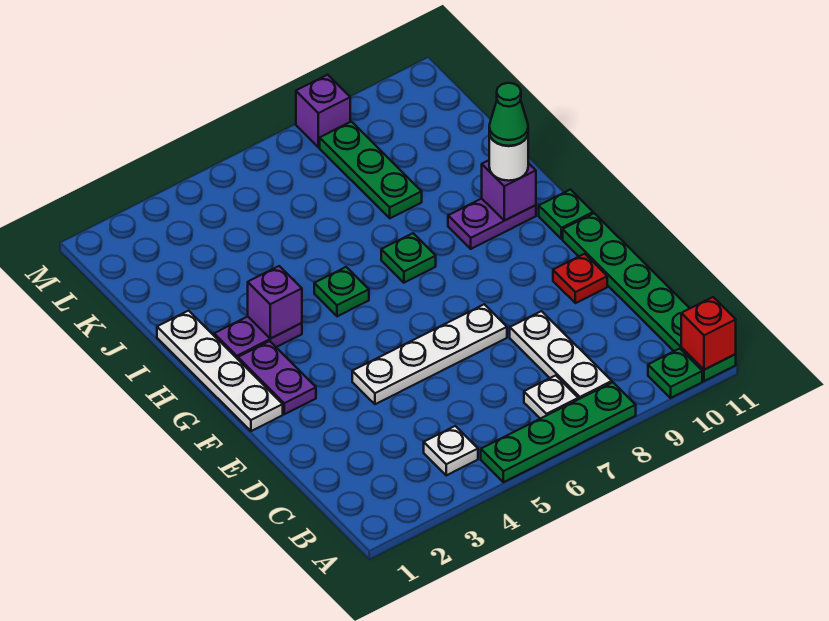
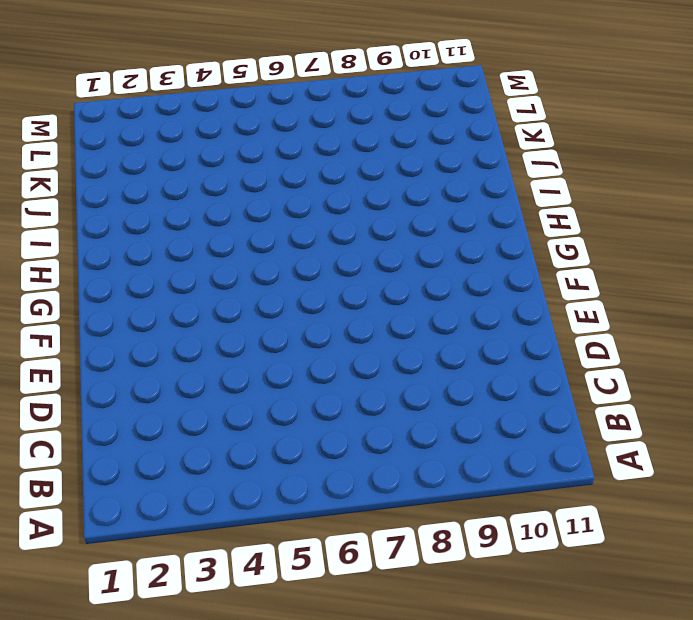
none -> green plate A5:A8 level 1
none -> green plate A10 level 1
none -> green plate A11:F11 level 1

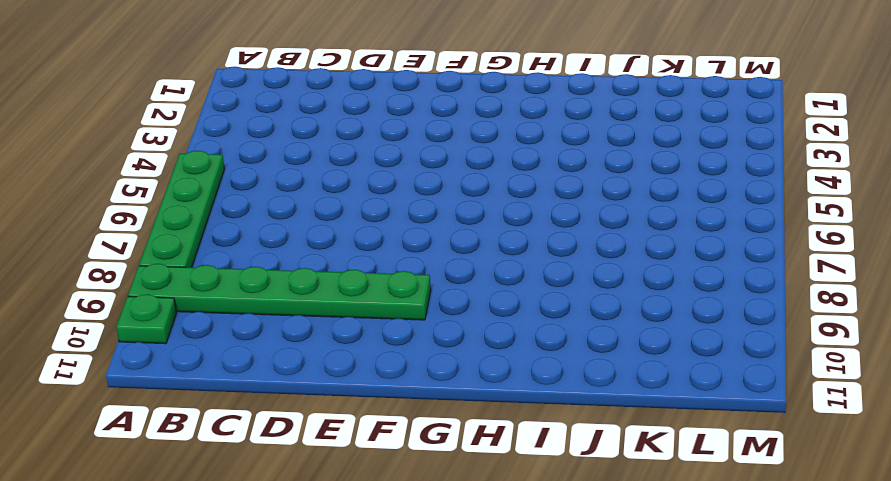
green plate A9:F9 level 1 -> green plate A11:F11 level 1
none -> white plate B4 level 1
none -> white plate B7 level 1
none -> white plate B8:D8 level 1

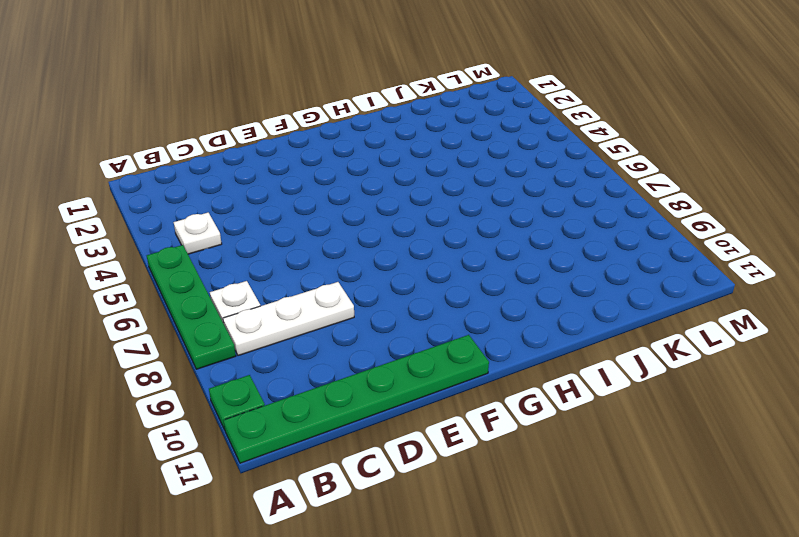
none -> white plate E4:E7 level 1
none -> red plate E10 level 1
none -> white plate F1:I1 level 1

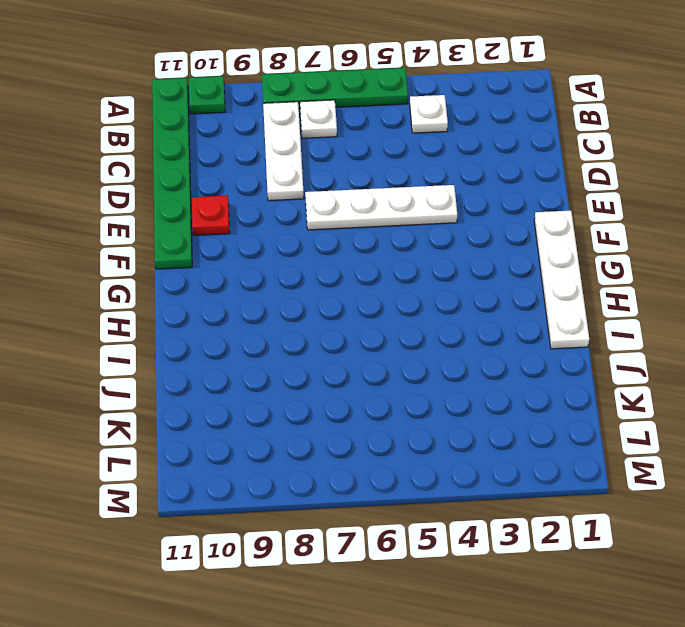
none -> purple plate F2:G2 level 1
none -> green plate G11 level 1
none -> purple plate H2:H3 level 1

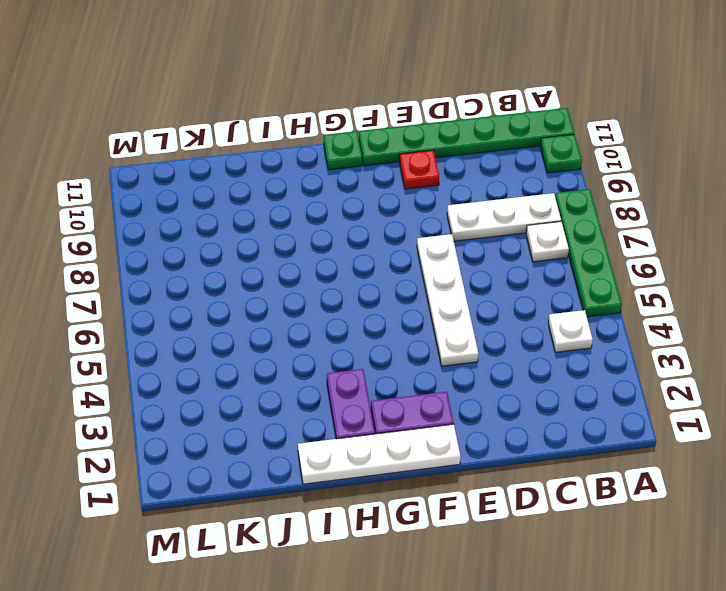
none -> green plate H5 level 1
none -> green plate H7 level 1
none -> purple plate H9:H10 level 1

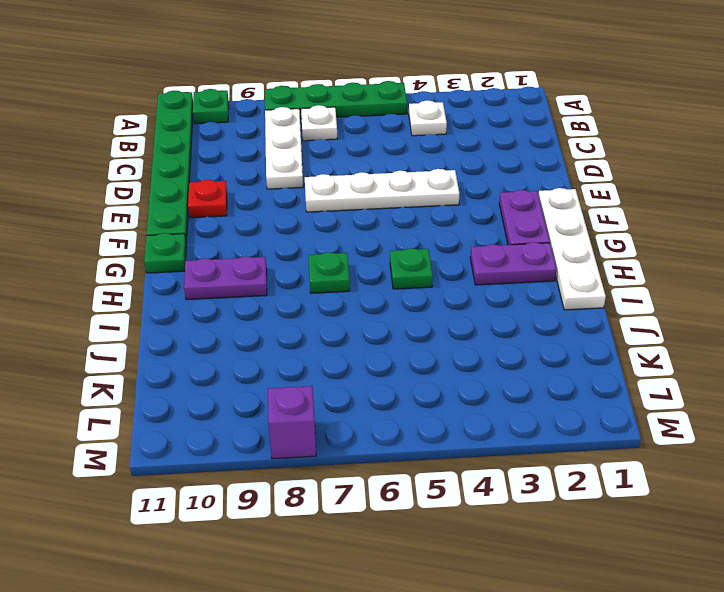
none -> green plate J8:L8 level 1
none -> red brick A11 level 2
none -> purple brick H3 level 2

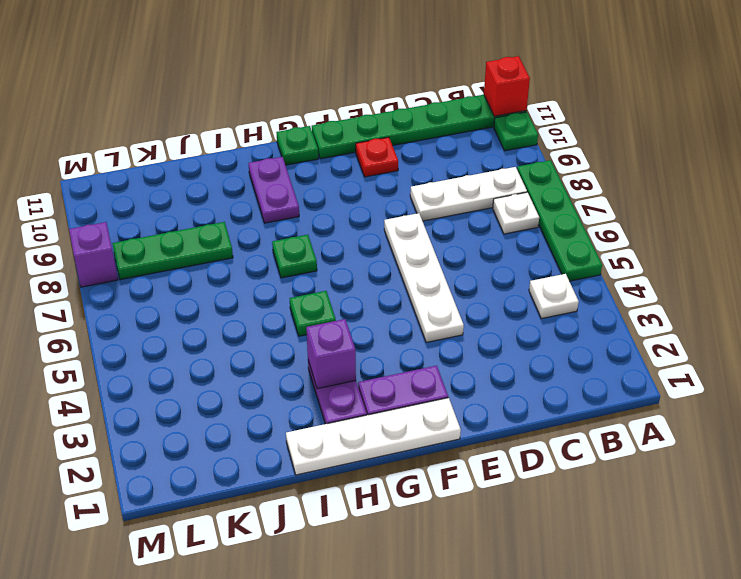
none -> purple brick H10 level 2
none -> white round brick H10 level 3
none -> green cone H10 level 4

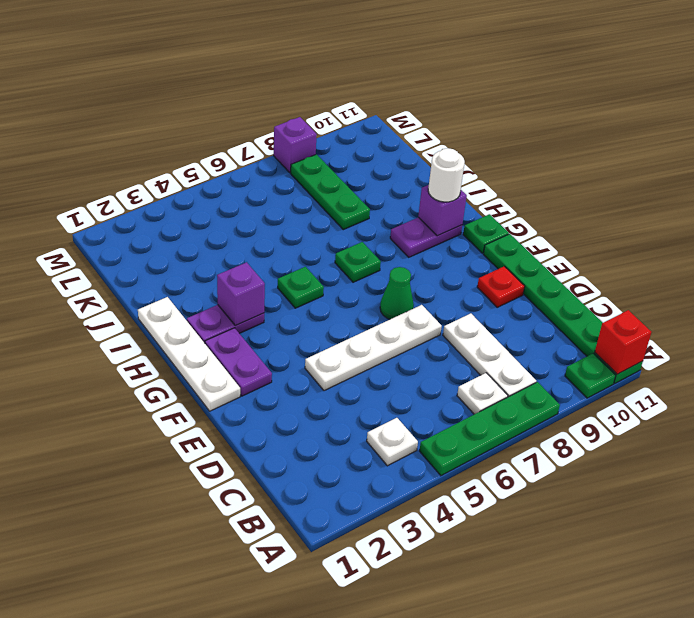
green cone F7 level 1 -> green cone H10 level 4

